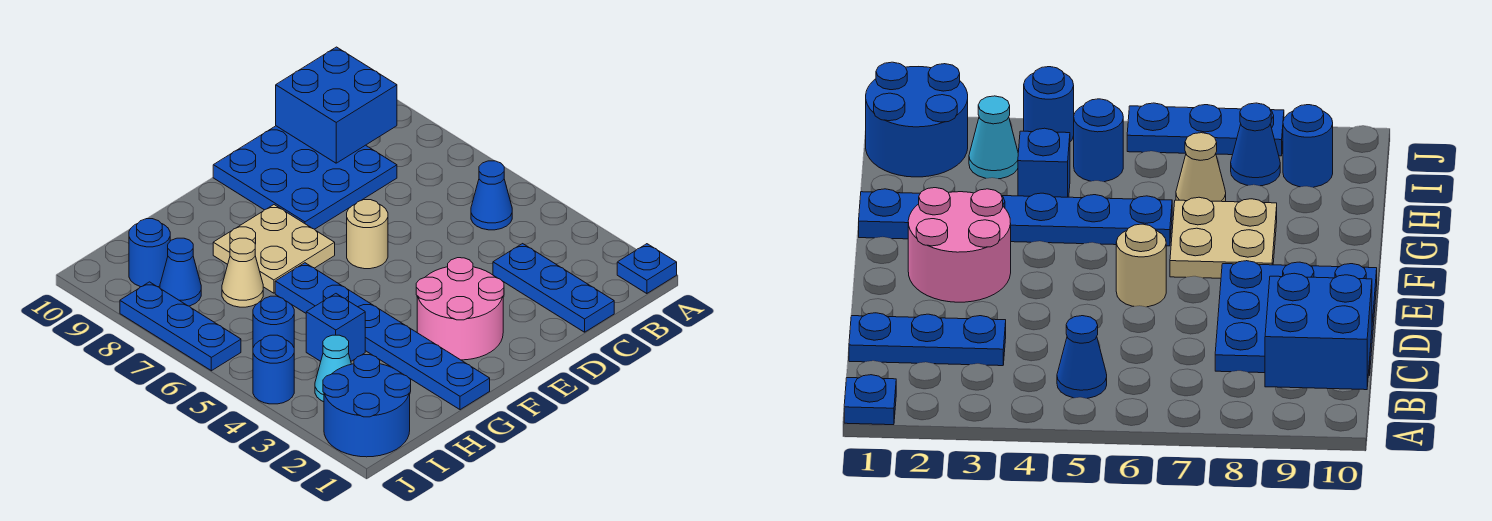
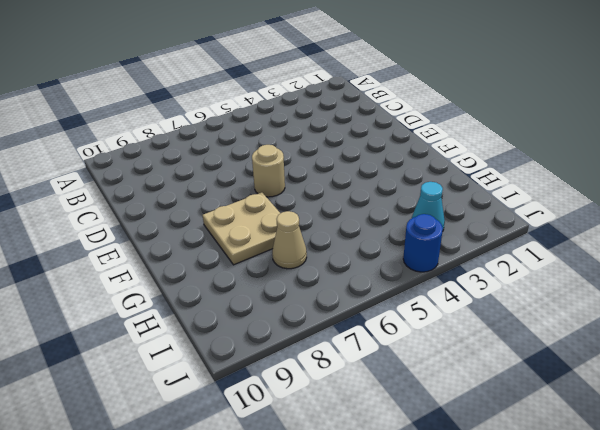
none -> blue plate A1 level 1
none -> blue cone B5 level 1
none -> blue plate C1:C3 level 1

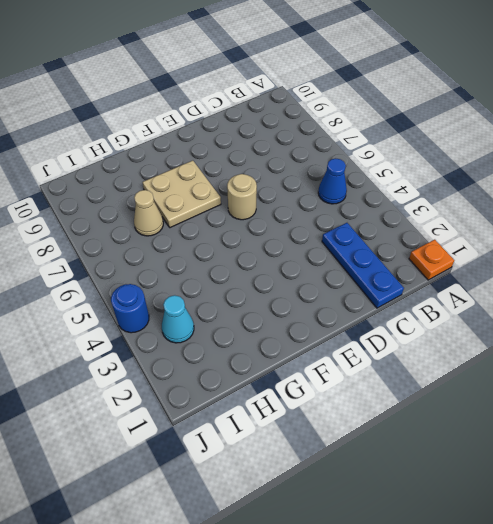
orange plate A1 level 1 -> blue plate A1 level 1
none -> blue plate C8:E10 level 1
none -> pink round brick E2:F3 level 1
none -> blue plate G1:G6 level 1

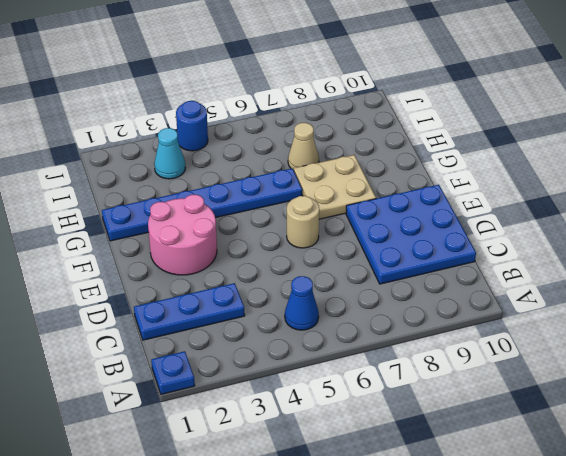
none -> blue brick H4 level 1
none -> blue round brick I1:J2 level 1
none -> blue round brick I5 level 1

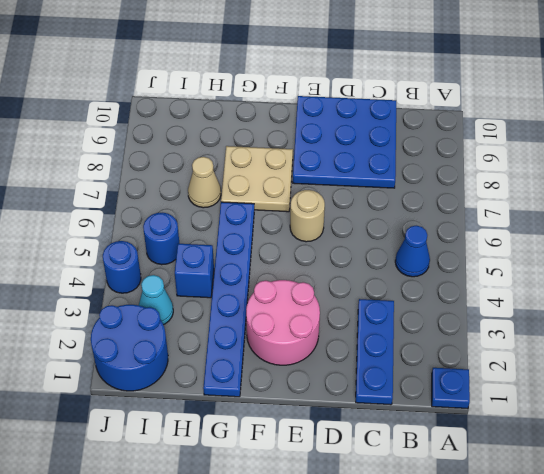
none -> blue cone I8 level 1
none -> blue round brick I9 level 1
none -> blue plate J6:J8 level 1

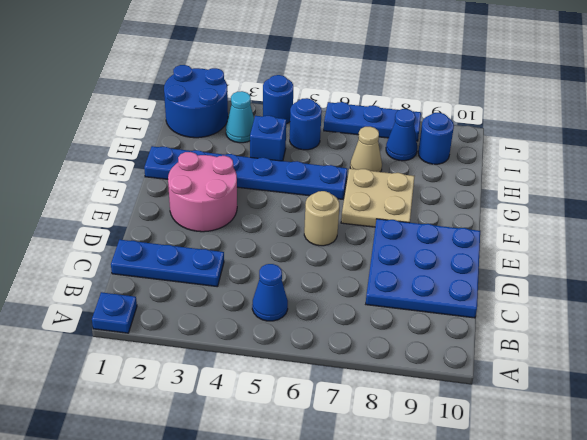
none -> blue brick B9:C10 level 2

